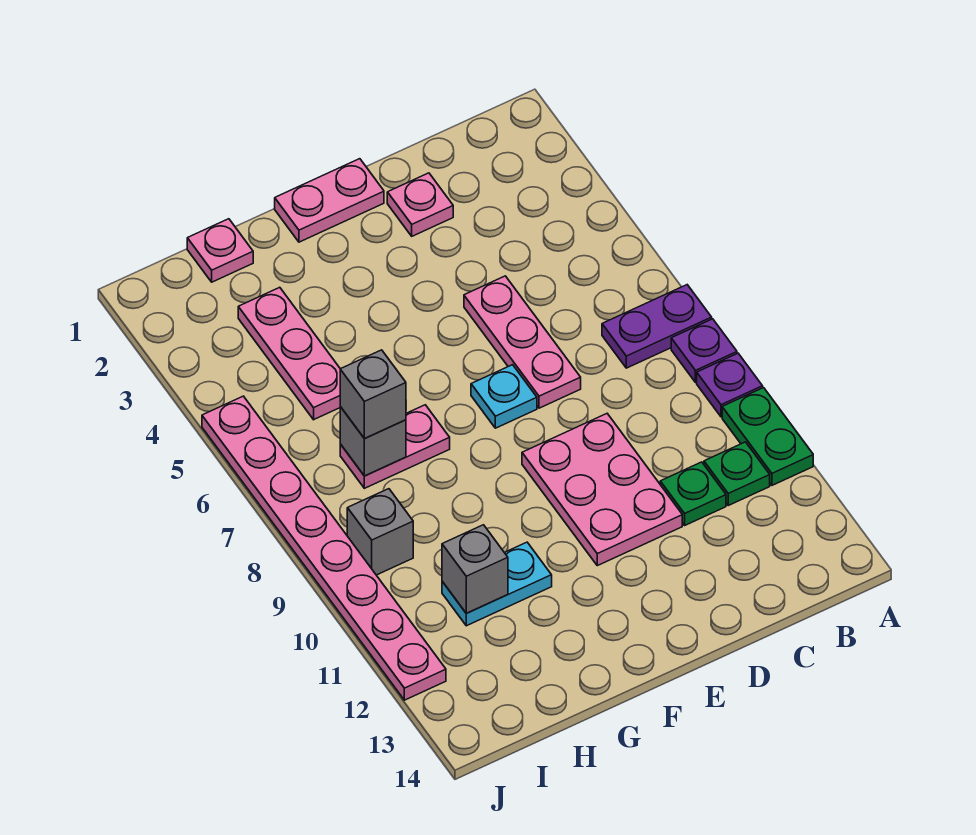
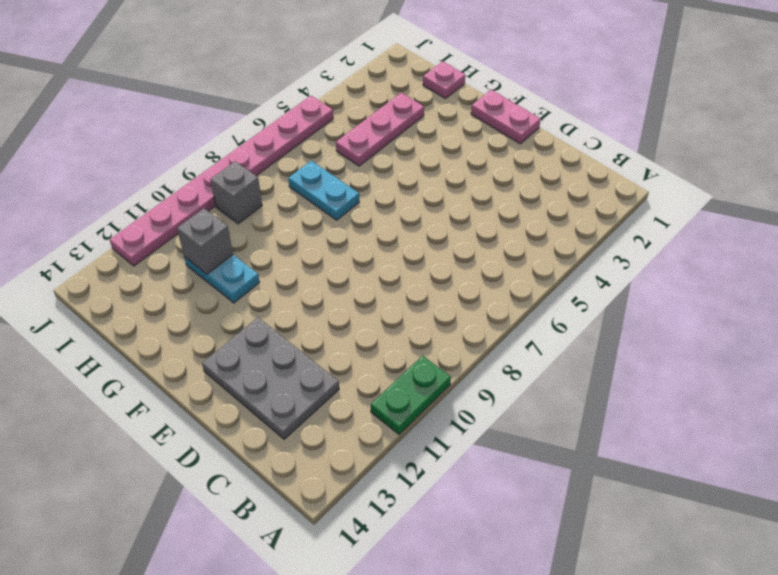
grey plate C12:E13 level 1 -> none
cyan plate G7:H7 level 1 -> pink plate G7:H7 level 1
none -> purple plate A7:B7 level 1
none -> purple plate A8 level 1
none -> purple plate A9 level 1

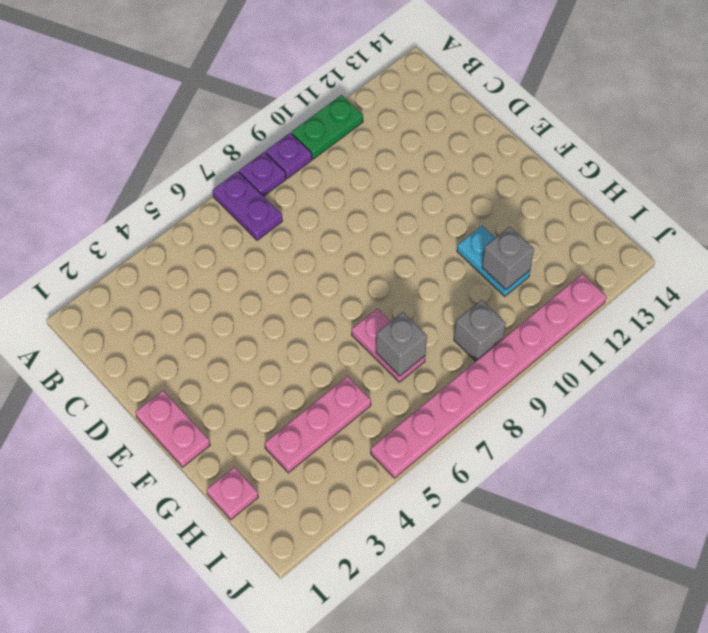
none -> green plate B11 level 1
none -> green plate C11 level 1
none -> pink plate D2 level 1

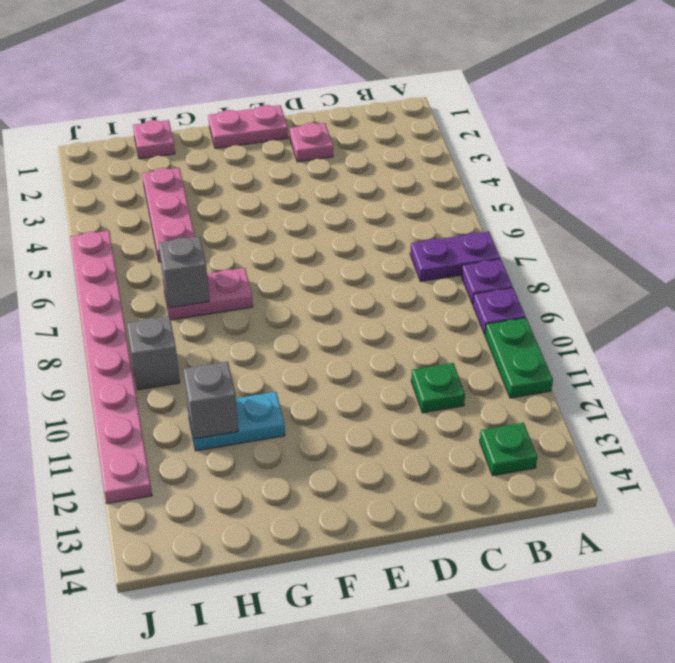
green plate B13 level 1 -> green plate B11 level 1
none -> pink plate D5:D7 level 1
none -> pink plate D9:E11 level 1
none -> cyan plate E7 level 1

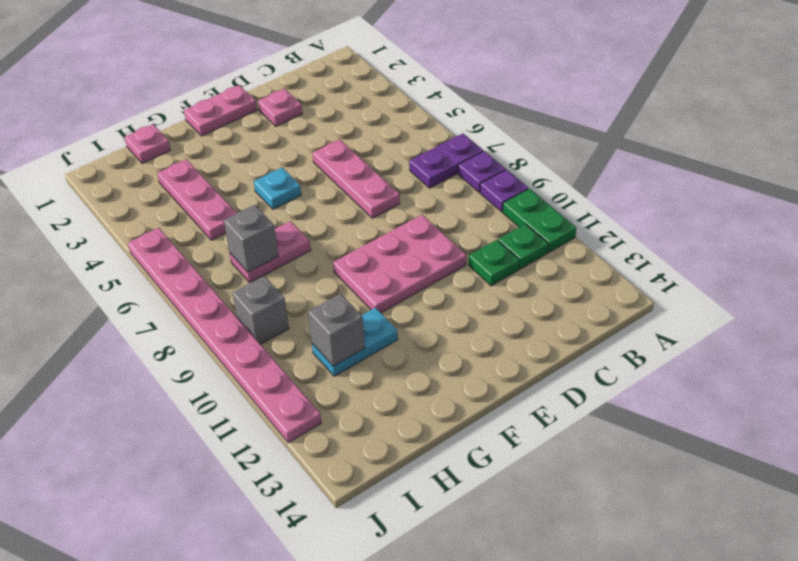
pink plate D9:F10 level 1 -> pink plate D9:E11 level 1
cyan plate F5 level 1 -> cyan plate E7 level 1
none -> grey brick H7 level 3

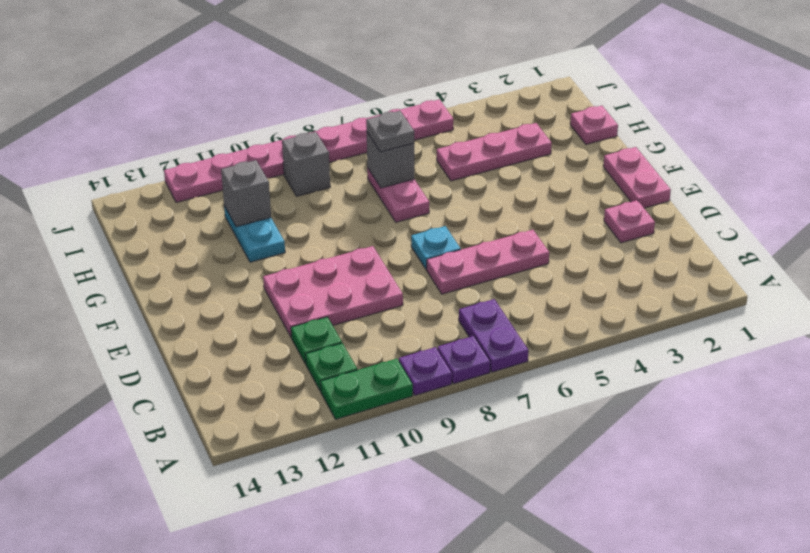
grey plate H7 level 3 -> grey brick H7 level 3

